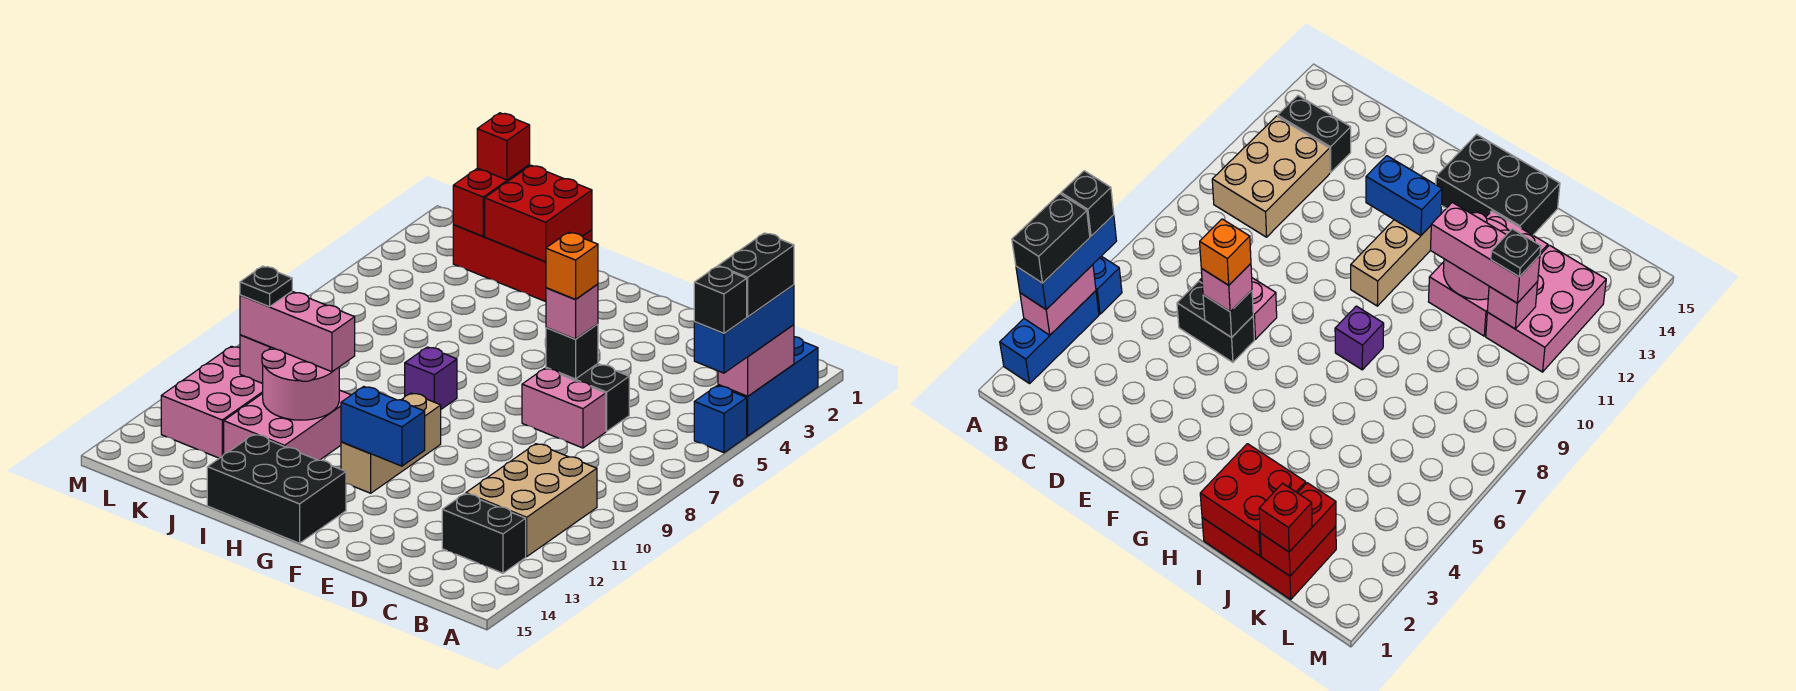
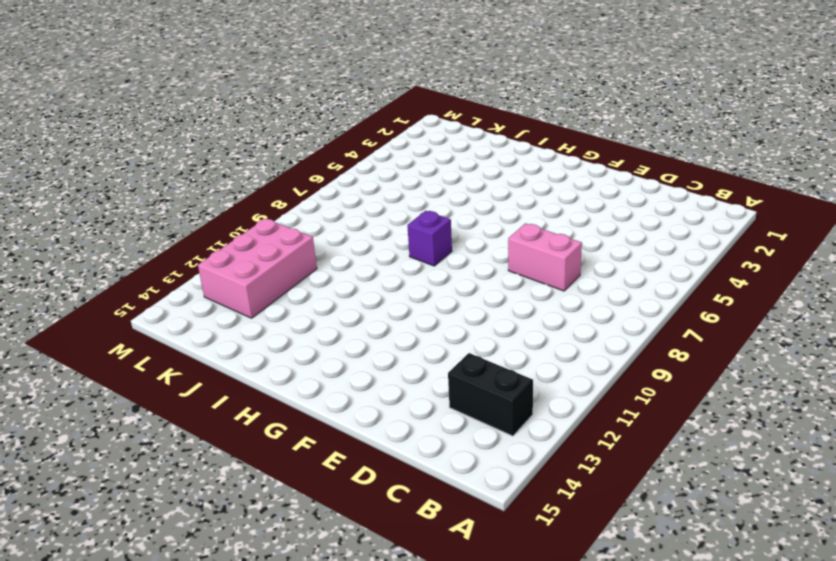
none -> blue brick A2:A4 level 1
none -> blue brick A5 level 1
none -> tan brick B10:C12 level 1

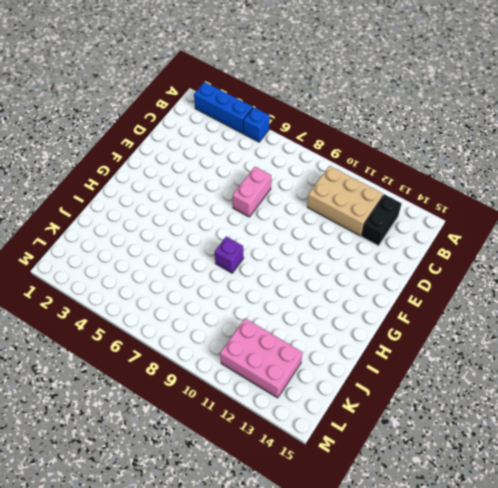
none -> black brick D6:E6 level 1
none -> tan brick G10:G12 level 1
none -> black brick G14:I15 level 1

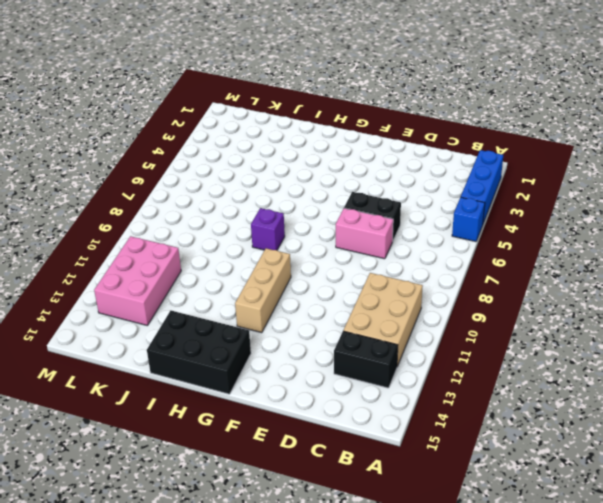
none -> red brick I1:K2 level 1
none -> pink brick I11:J13 level 1
none -> pink brick A3:A4 level 2

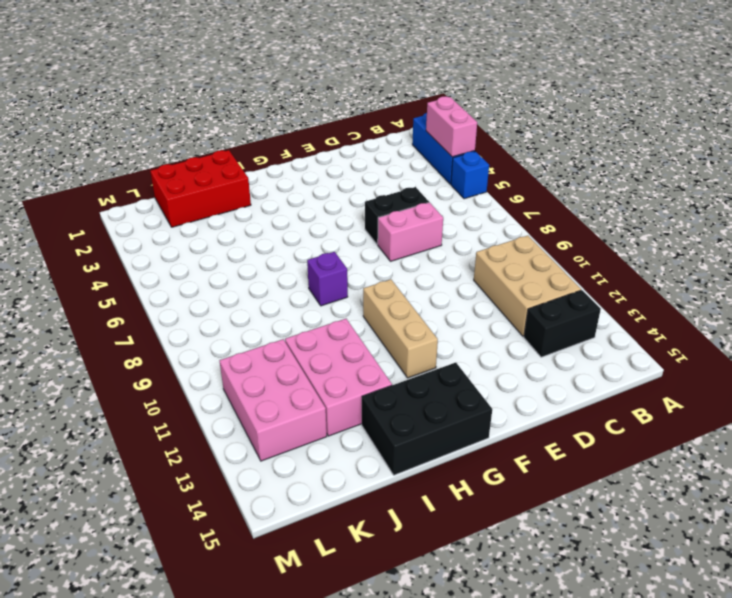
none -> black brick E6 level 2
none -> blue brick F12:G12 level 2
none -> red brick I1:J2 level 2

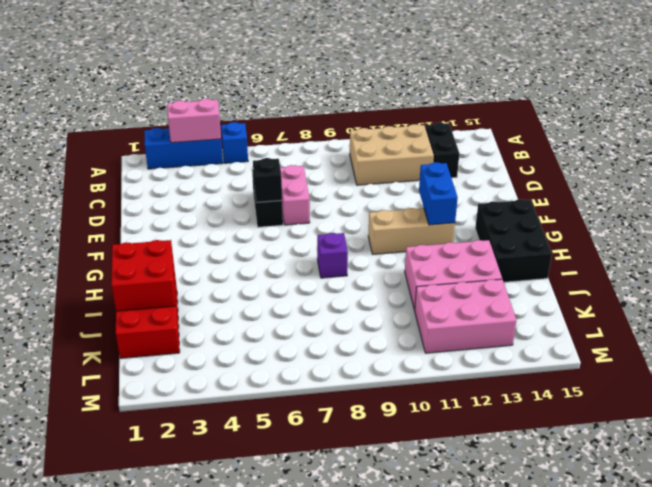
none -> pink round brick I11:J12 level 2
none -> red brick K1:K2 level 2
none -> pink brick K11 level 2

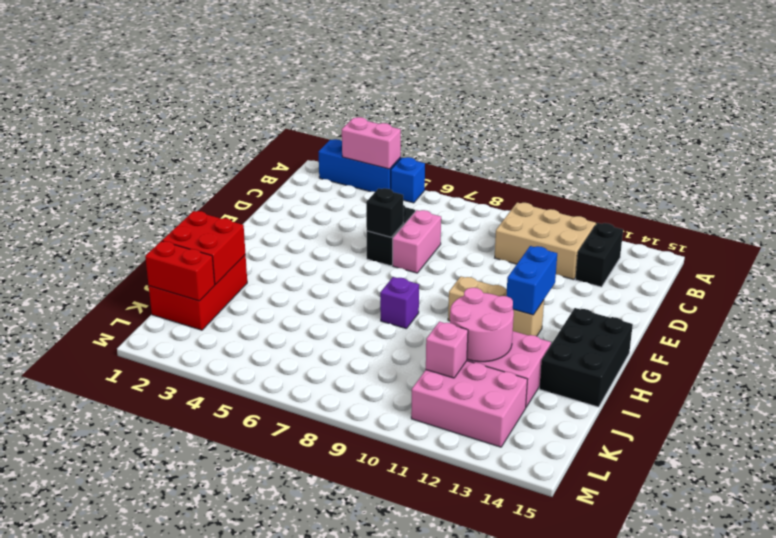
none -> blue brick A3:A5 level 3
none -> pink brick E6 level 3
none -> pink brick I11:K11 level 3

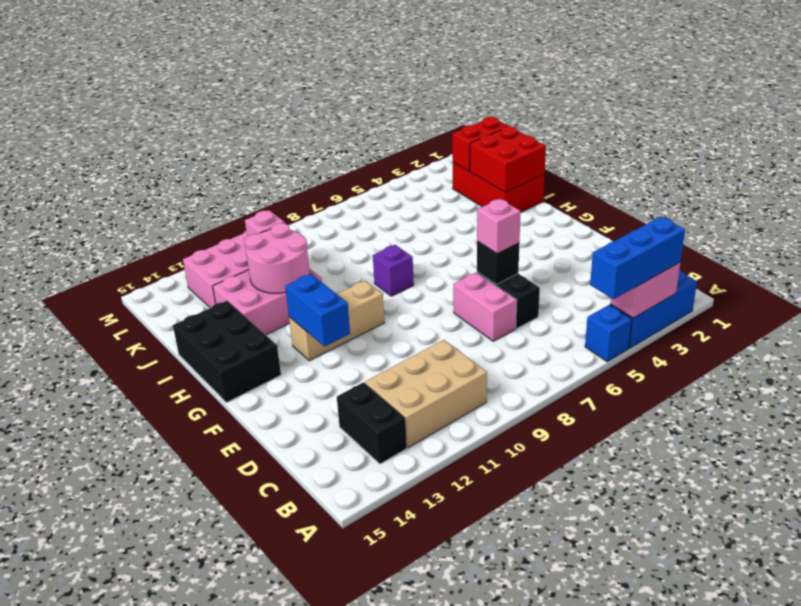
none -> pink brick I11:K11 level 3
none -> red brick K1 level 3
none -> black brick A3:A4 level 4

